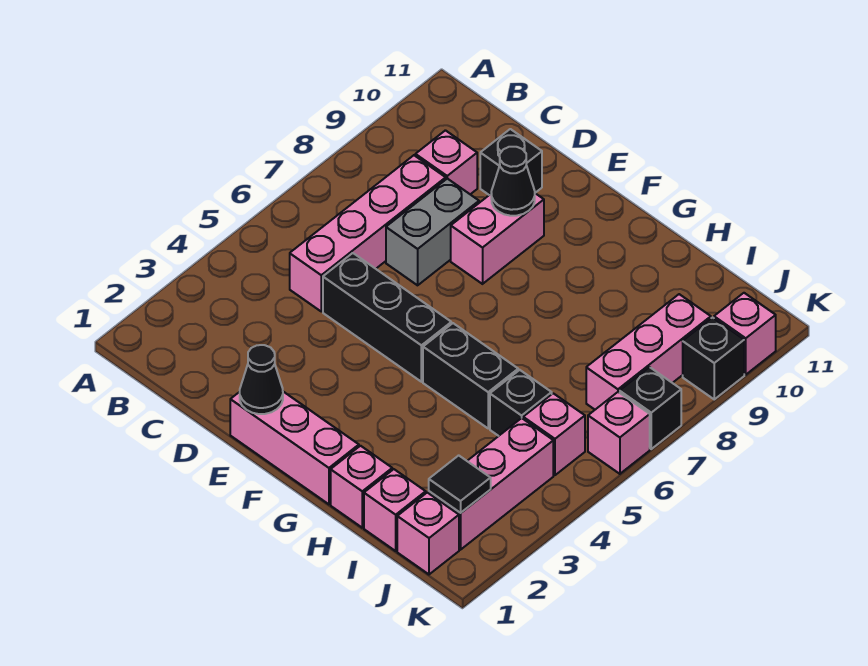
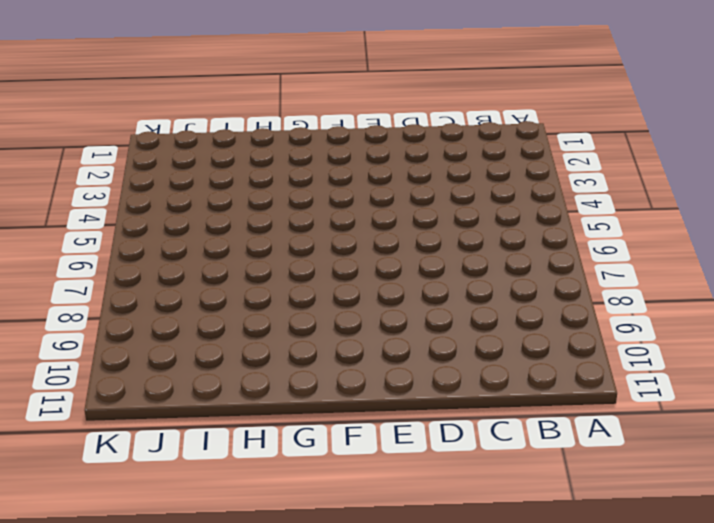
none -> pink brick C5:C8 level 1
none -> pink brick C9 level 1
none -> black brick D5:F5 level 1

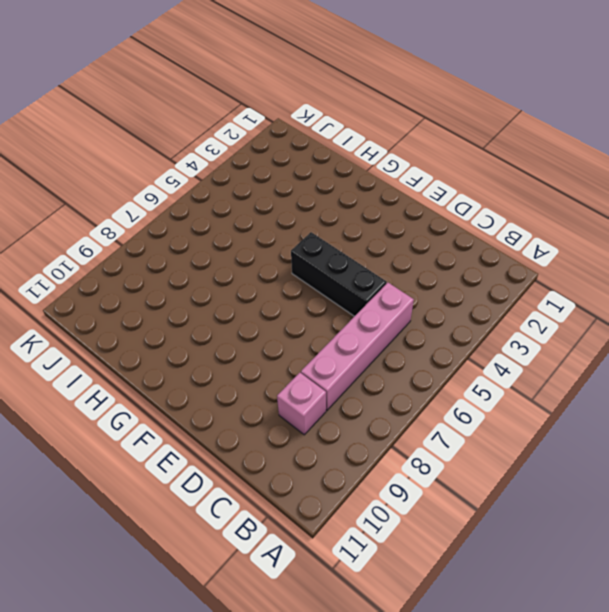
none -> grey brick D7:D8 level 1
none -> black brick D10 level 1
none -> pink brick E1:G1 level 1

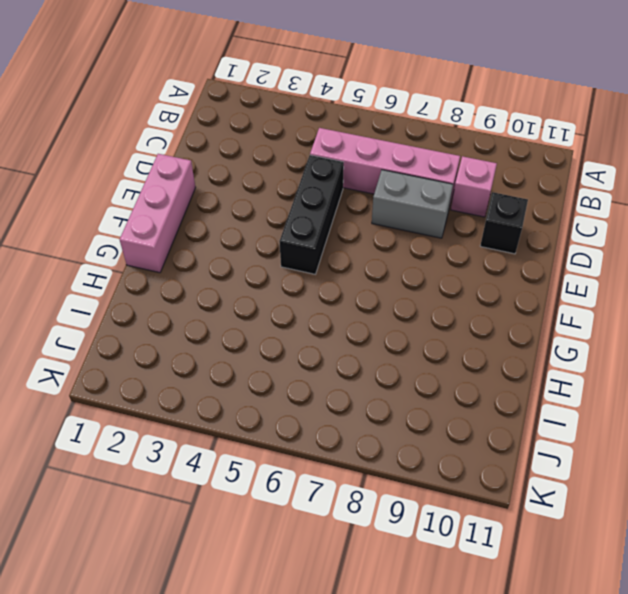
none -> pink brick E8:E9 level 1
none -> black brick G5:H5 level 1
none -> pink brick H1 level 1

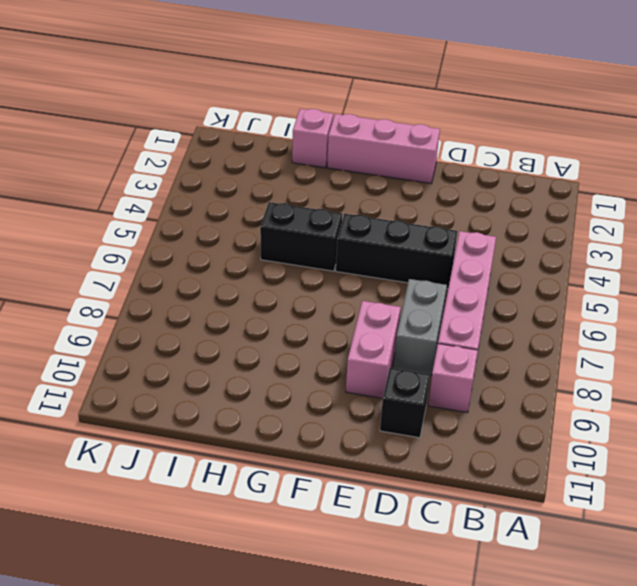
none -> pink brick I1 level 1
none -> black brick I5 level 1
none -> pink brick J1 level 1

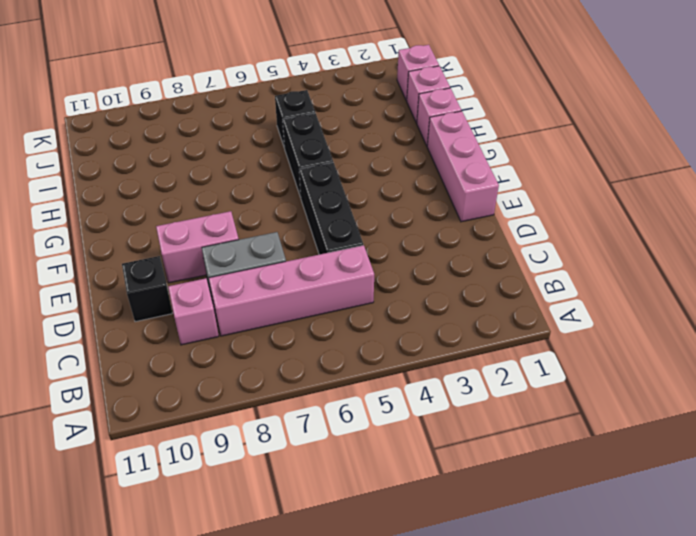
none -> pink brick J2:J4 level 1
none -> pink brick J5 level 1
none -> pink brick J7:J9 level 1

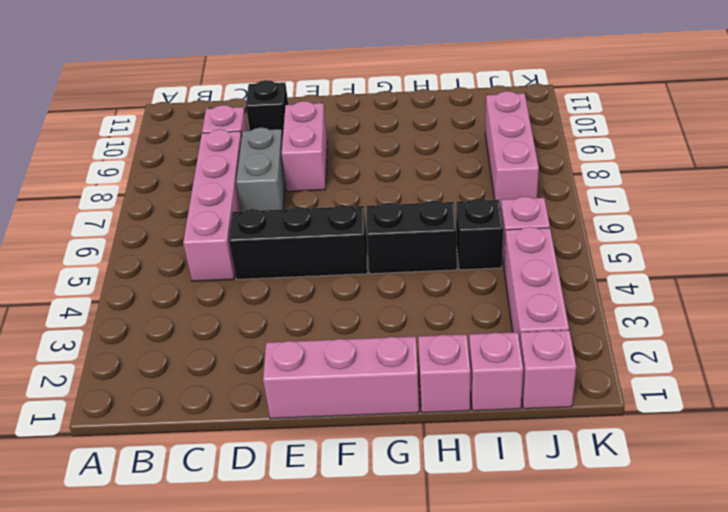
none -> pink brick K6 level 1
none -> black brick K7 level 1
none -> black brick K9 level 1

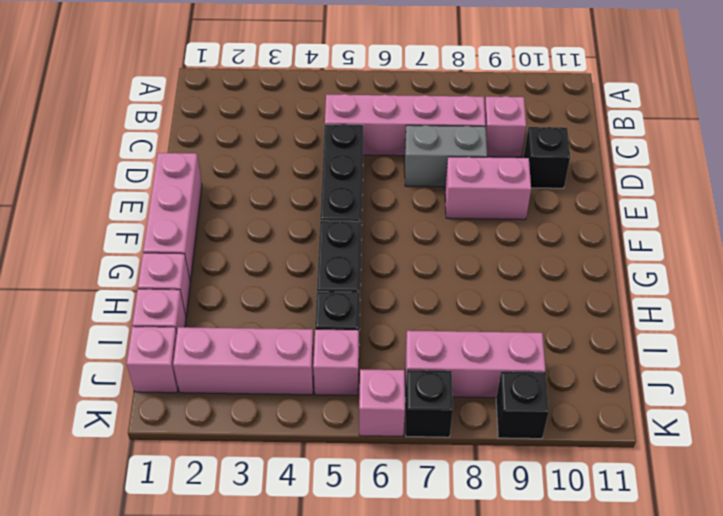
none -> pink brick K10 level 1
none -> black cone E1 level 2
none -> black cone E9 level 2

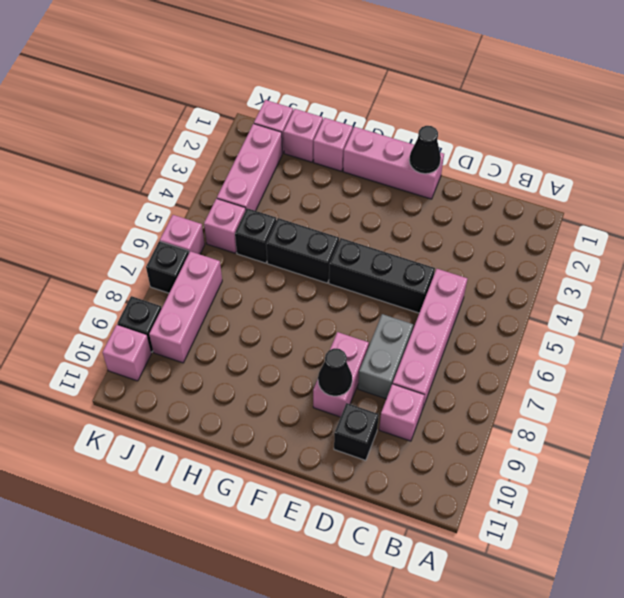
none -> black tile J2 level 2

